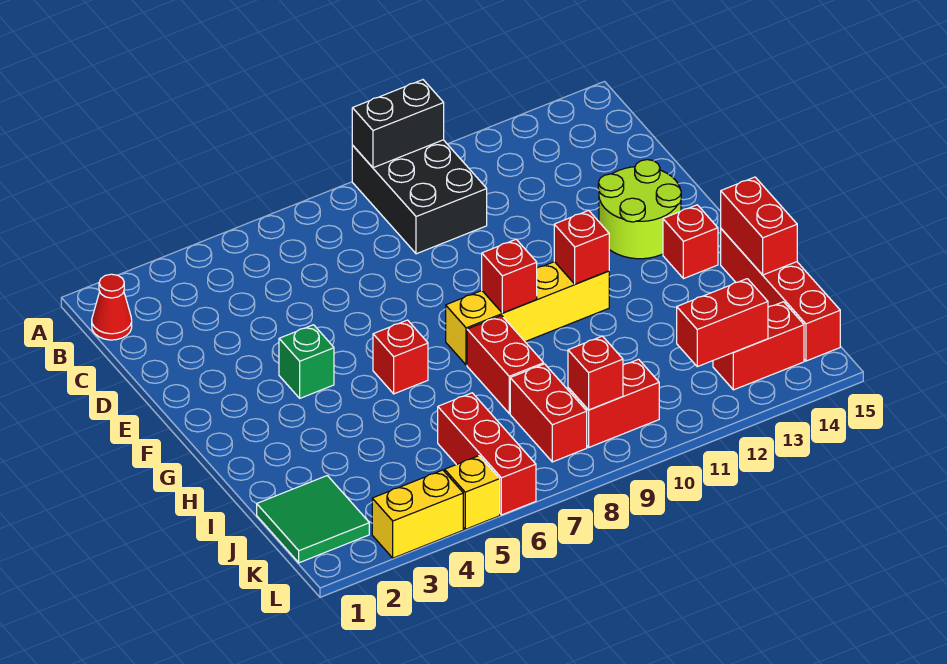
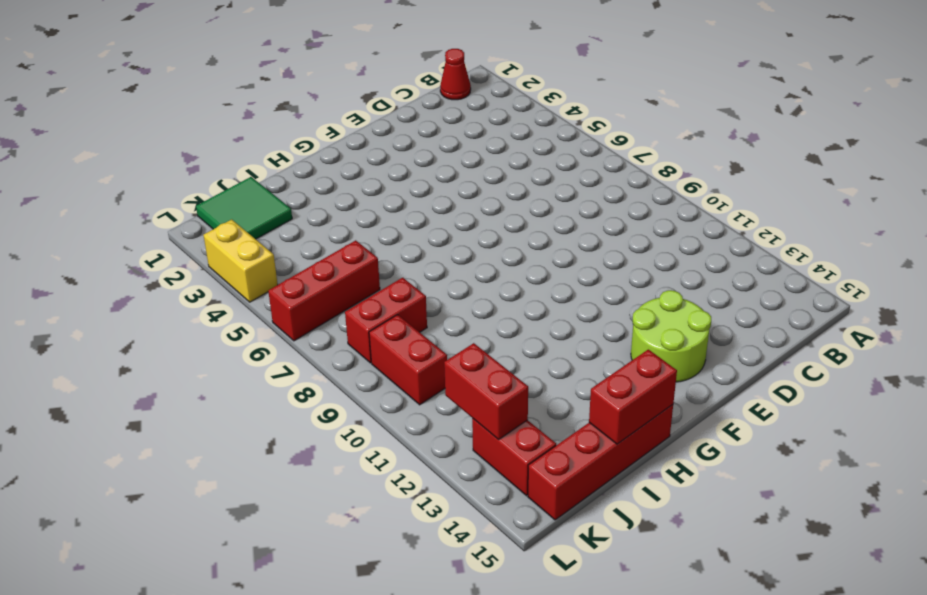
none -> black brick A9:C10 level 1
none -> green brick F4 level 1
none -> red brick G6 level 1

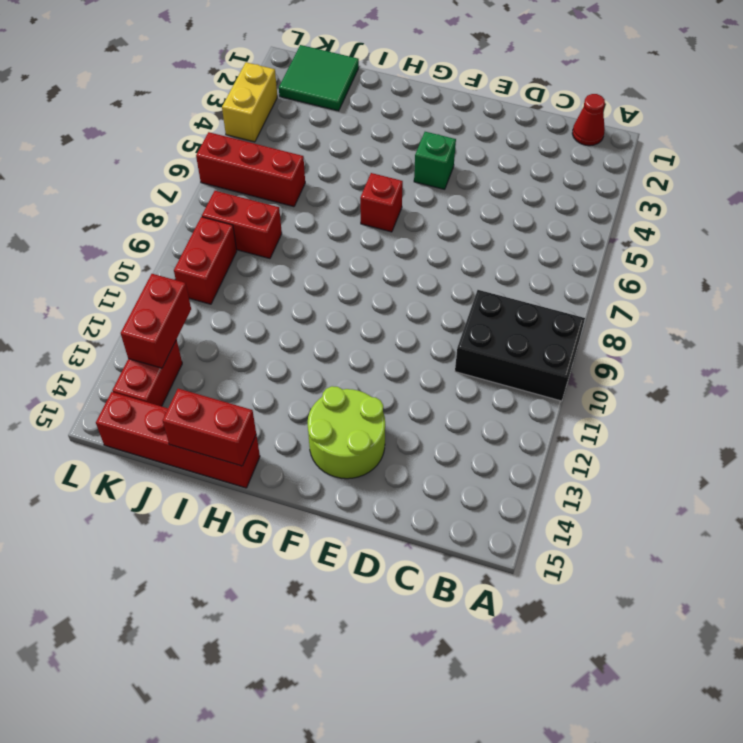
none -> yellow brick G8:G11 level 1
none -> red brick G14 level 1
none -> red brick H8:I8 level 1

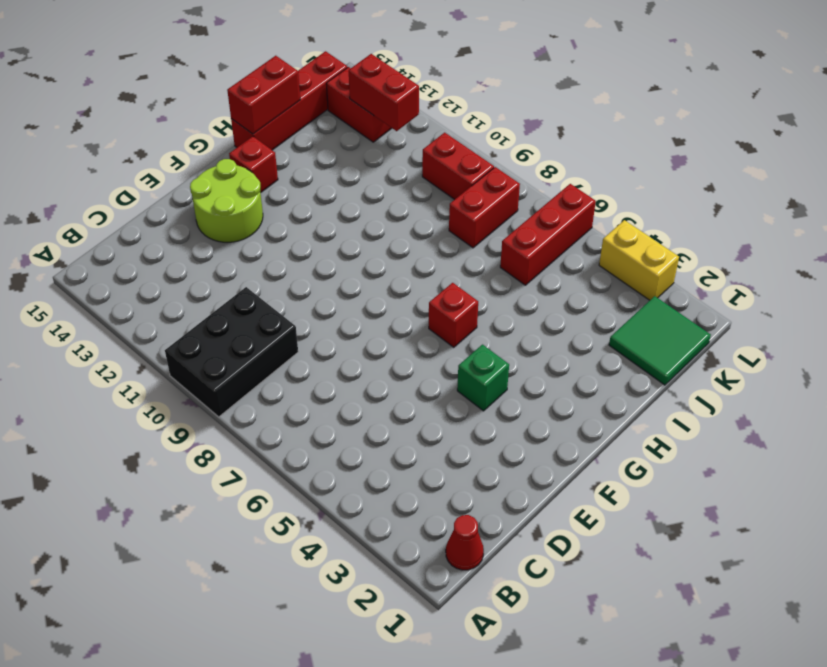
none -> yellow brick G8:G11 level 1
none -> red brick H8:I8 level 1
none -> yellow brick L5 level 1

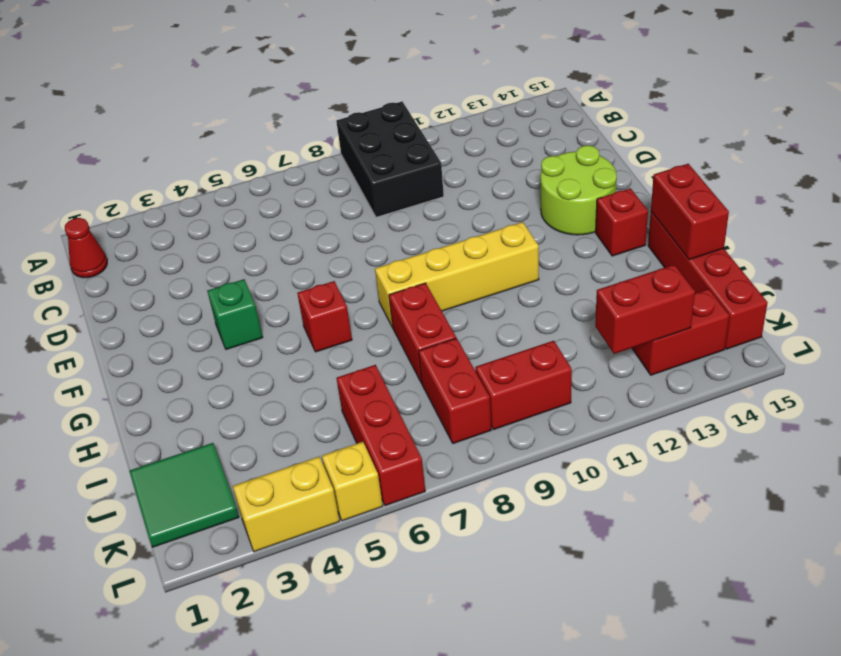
none -> black brick A9:A10 level 2
none -> red brick G9 level 2
none -> red brick G11 level 2

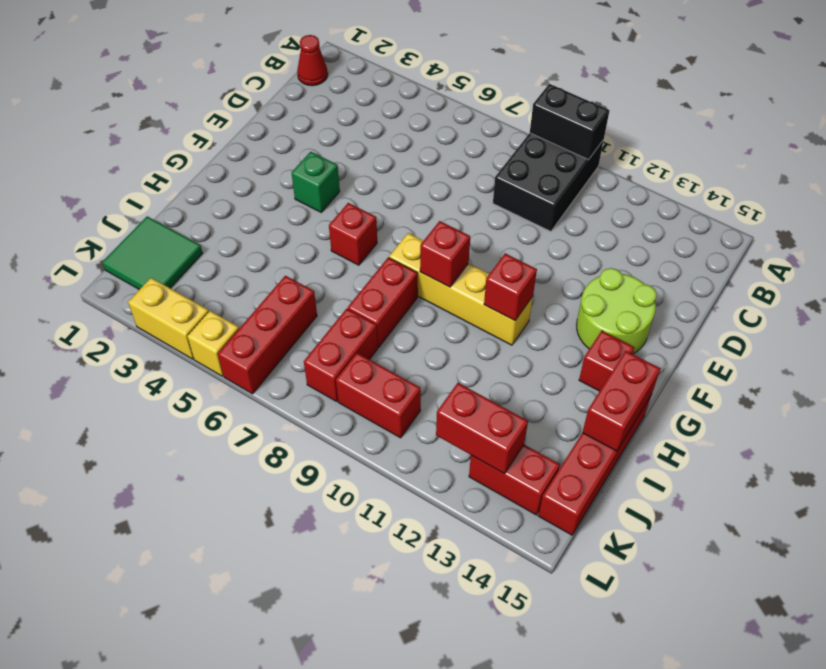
none -> red brick K9 level 2

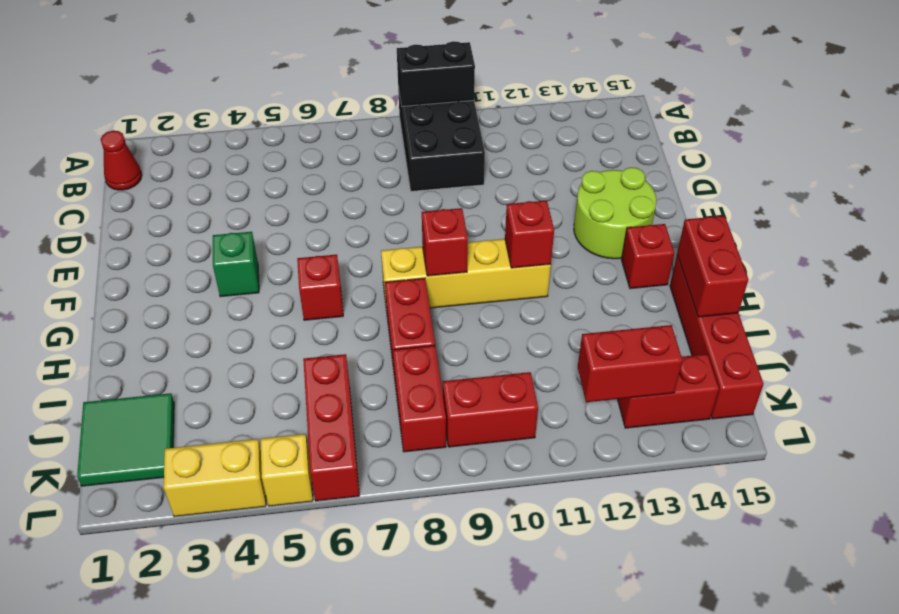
none -> red brick K9 level 2

